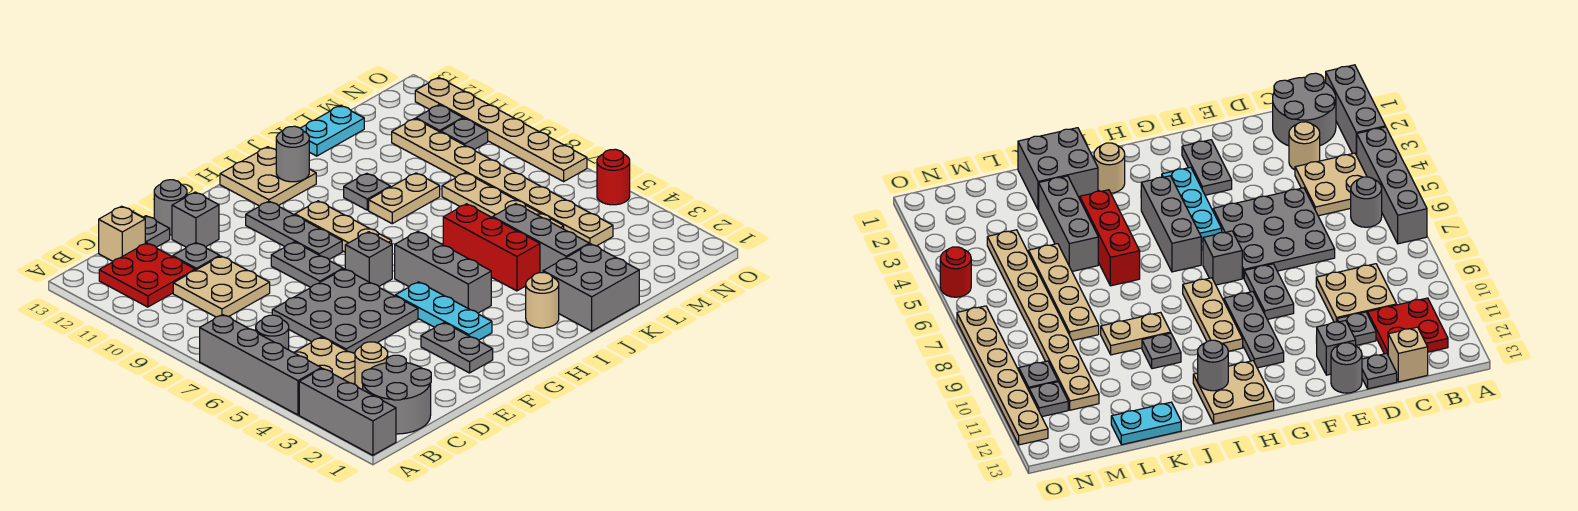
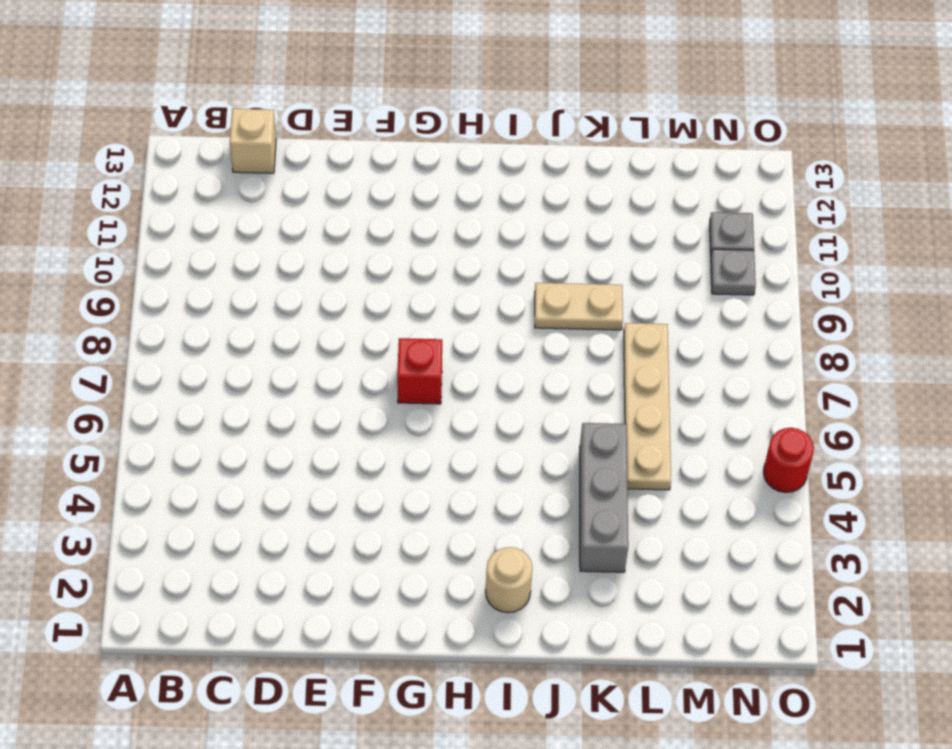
red brick G7 level 1 -> grey brick G7 level 1
none -> grey brick A1:A3 level 1
none -> grey brick A4:A7 level 1
none -> grey round brick B1:C2 level 1
none -> tan plate B4:C5 level 1

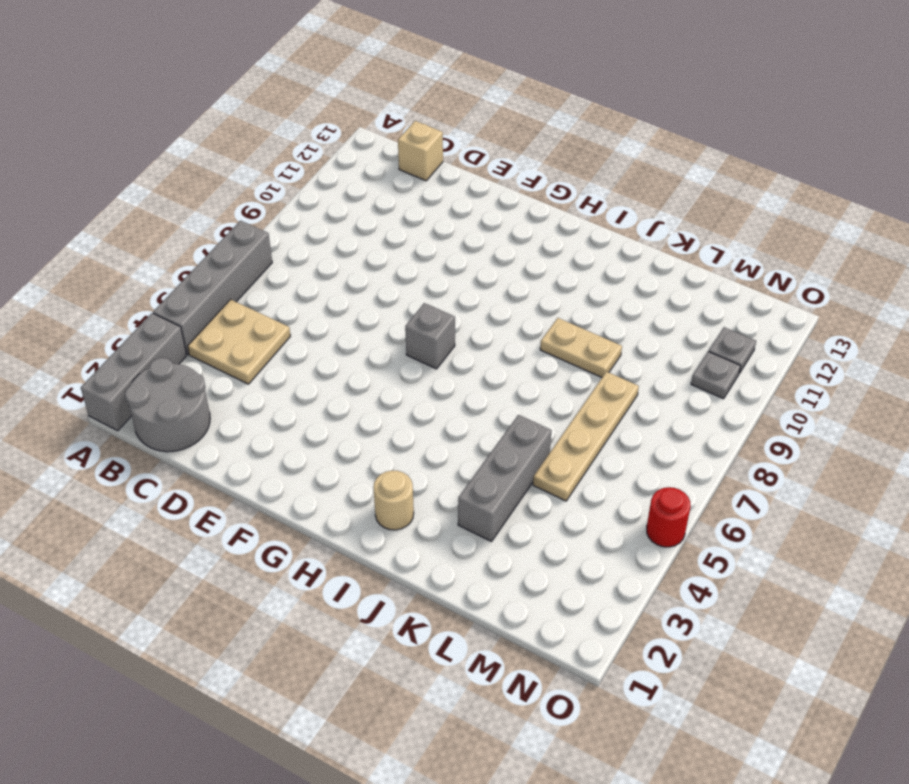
none -> grey round brick B6 level 1
none -> red plate B11:C12 level 1
none -> tan round brick C3 level 1
none -> tan plate C9:D10 level 1

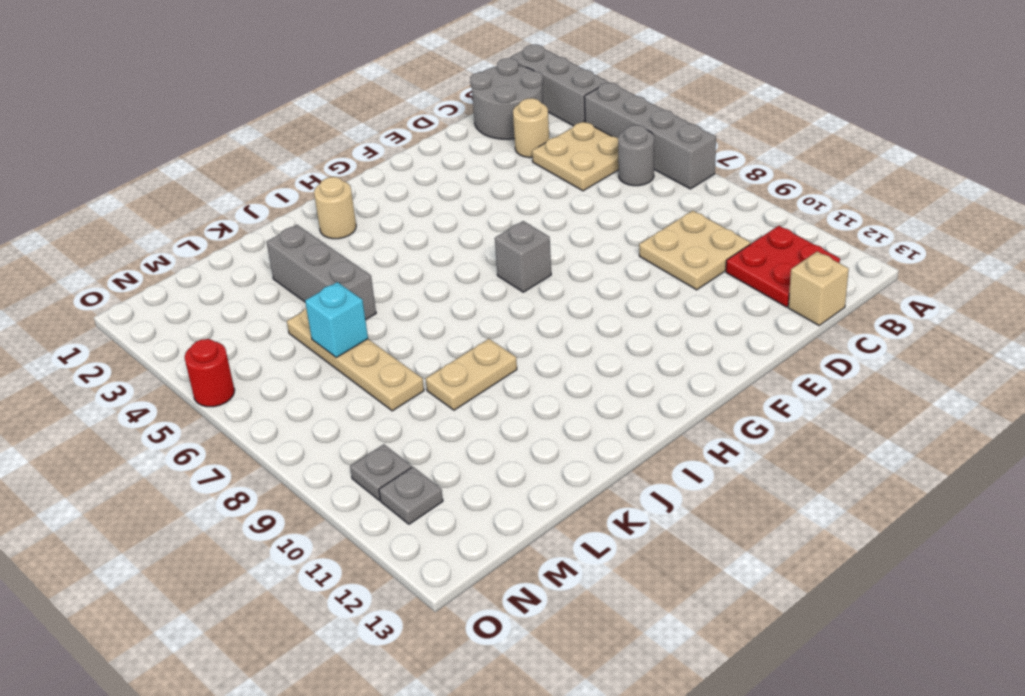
cyan brick L6 level 2 -> none
none -> grey plate D5:F7 level 1
none -> grey plate D11 level 1
none -> grey plate D13 level 1
none -> grey brick E12 level 1

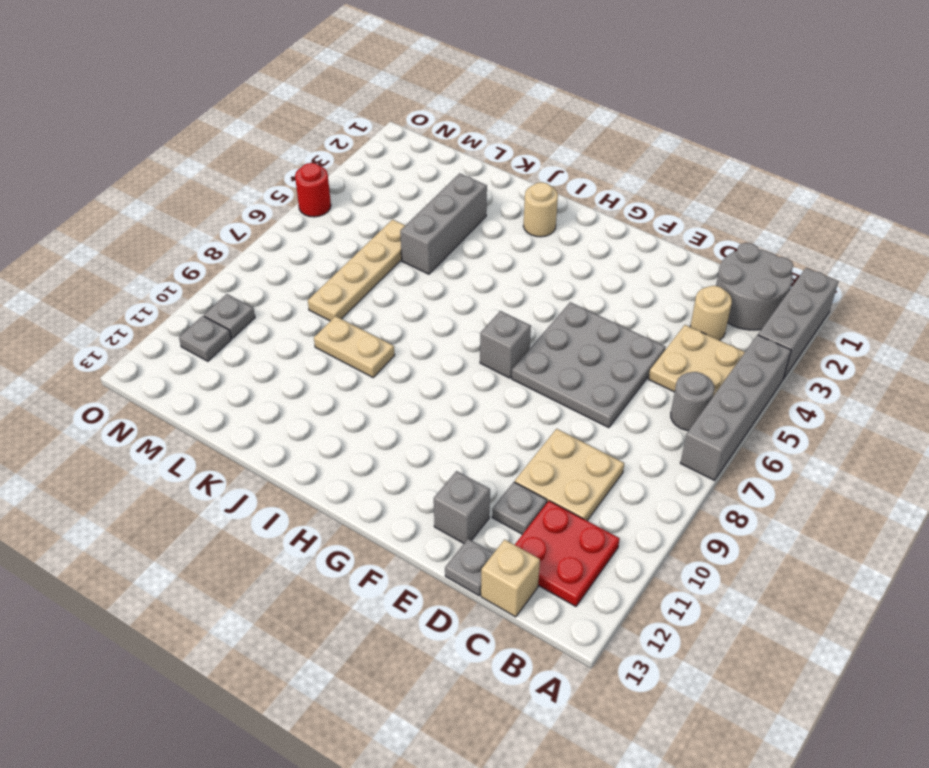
none -> grey round brick E13 level 1
none -> grey plate F2:F3 level 1
none -> grey plate F8:F9 level 1
none -> cyan plate G3:G5 level 1

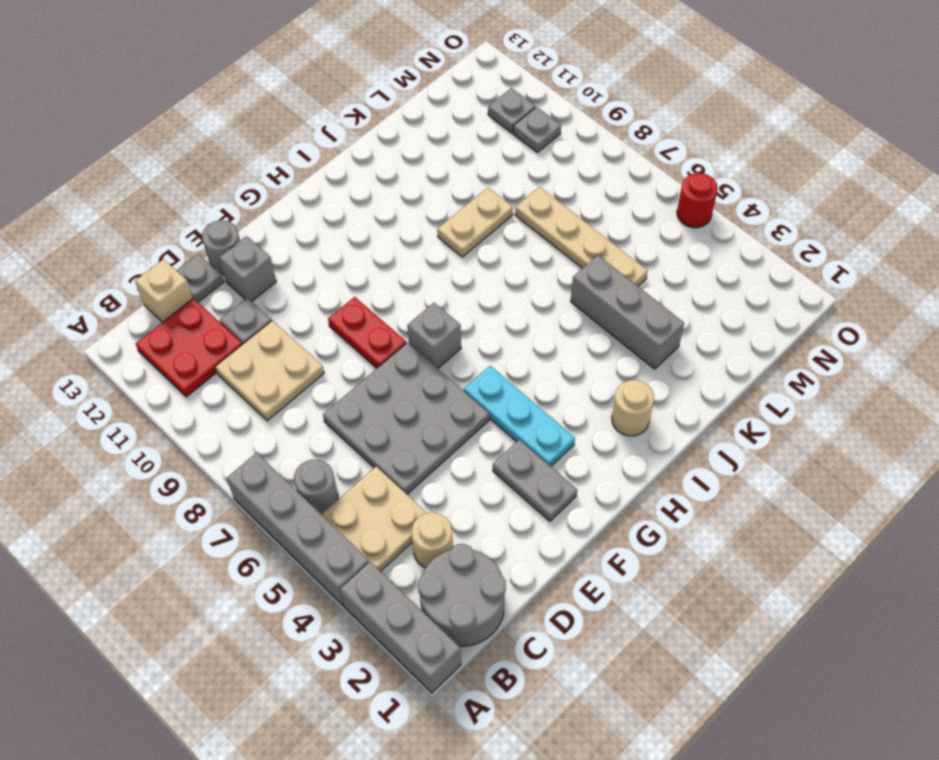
red plate F8:F9 level 1 -> grey plate F8:F9 level 1
none -> grey plate G9:G11 level 1
none -> grey brick H4:H6 level 1
none -> tan plate H8:H10 level 1
none -> tan plate H12:I13 level 1

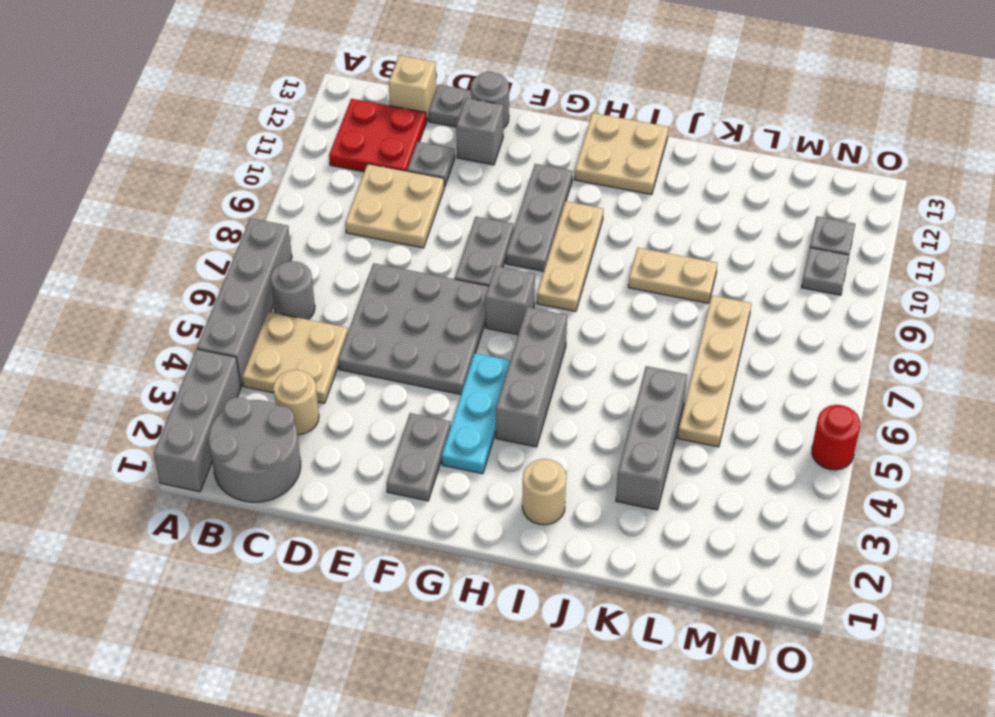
none -> grey brick J1:K2 level 1
none -> red brick J4:J6 level 1
none -> grey plate J10 level 1
none -> cyan plate K13:L13 level 1

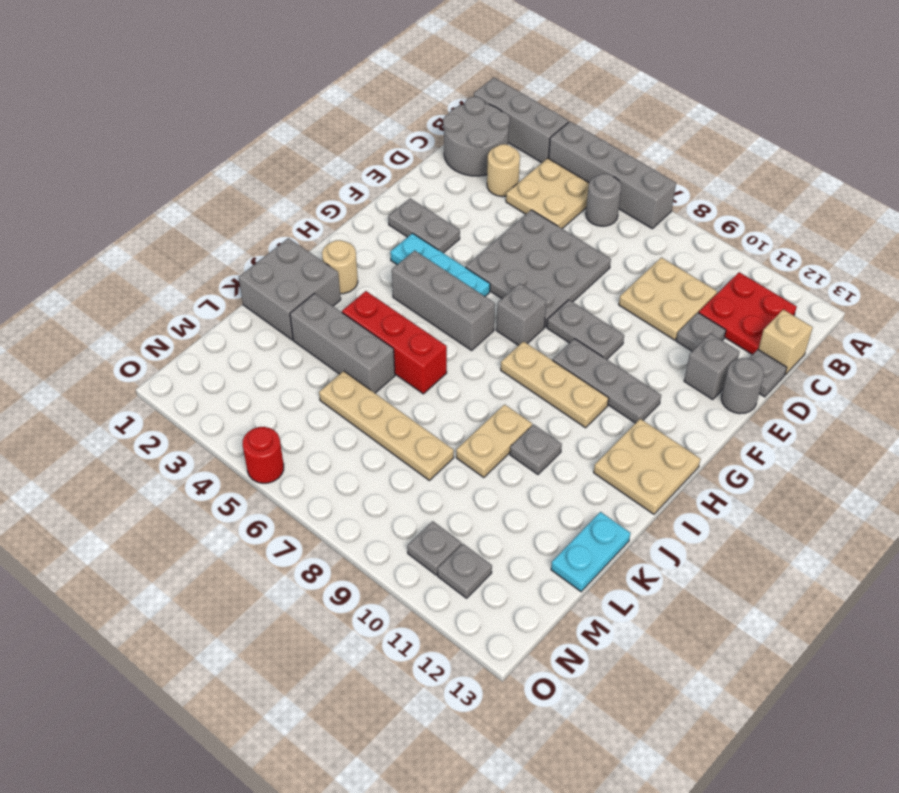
none -> tan plate M4:M11 level 1
none -> tan plate O7:O12 level 1
none -> grey round brick I12 level 2

